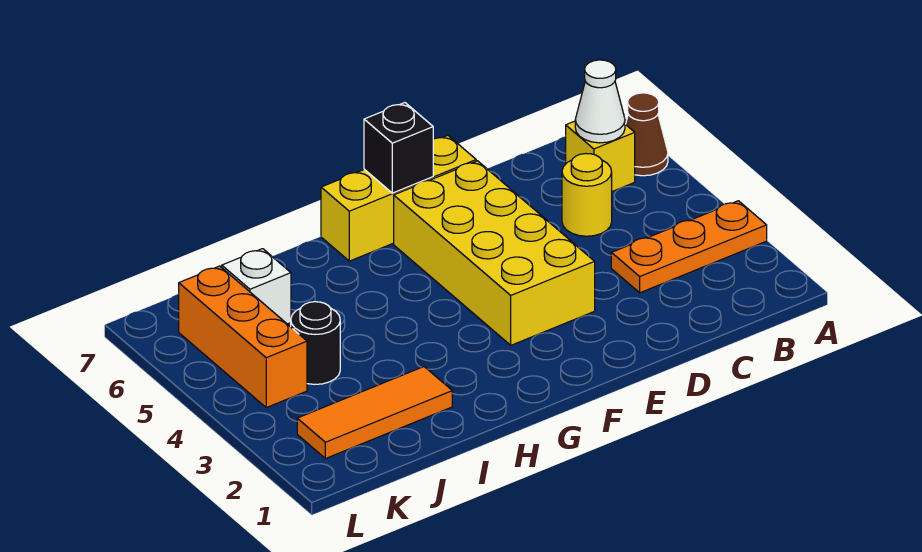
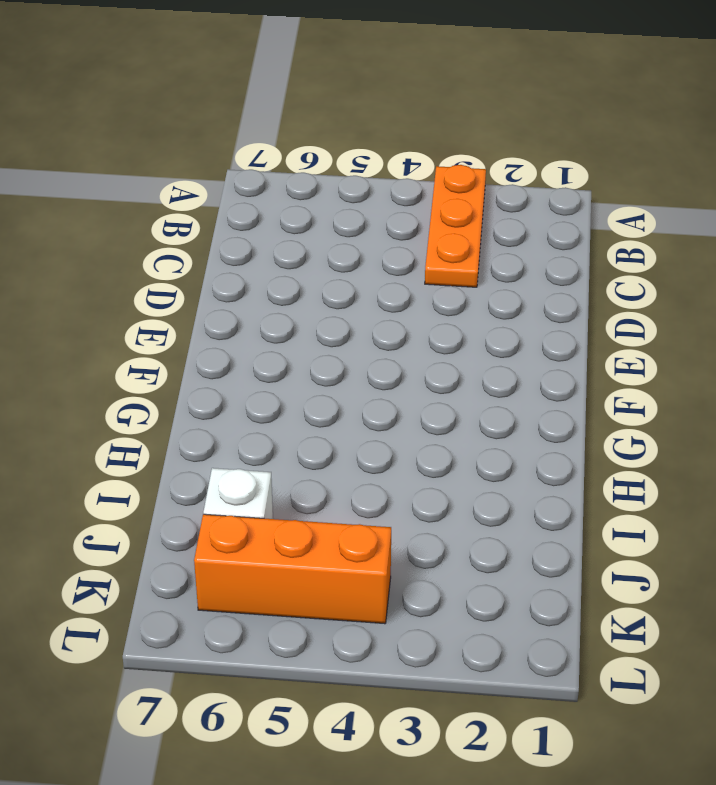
none -> brown cone A6 level 1
none -> yellow brick B6 level 1
none -> yellow round brick C5 level 1

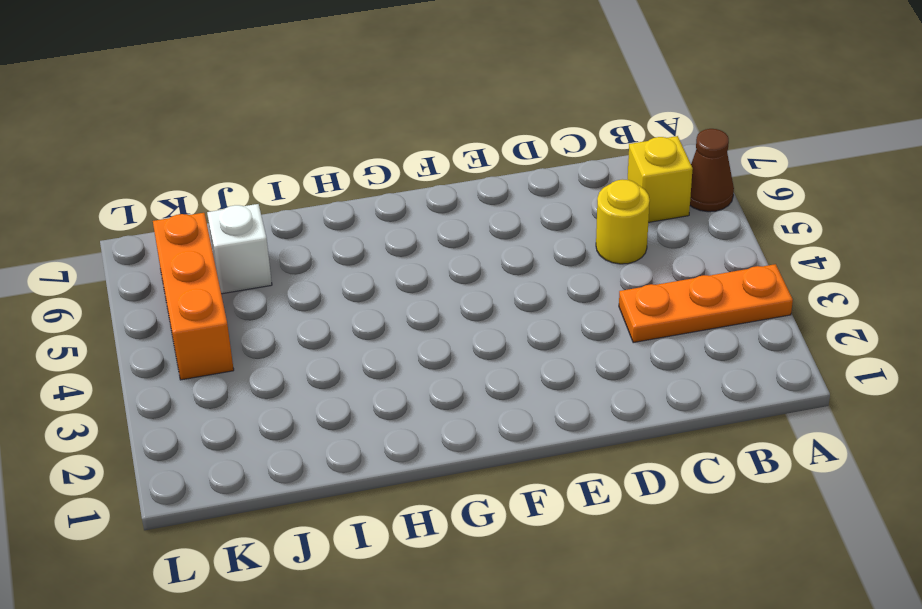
none -> yellow brick E3:F6 level 1
none -> yellow brick E7:G7 level 1
none -> orange tile I2:K2 level 1

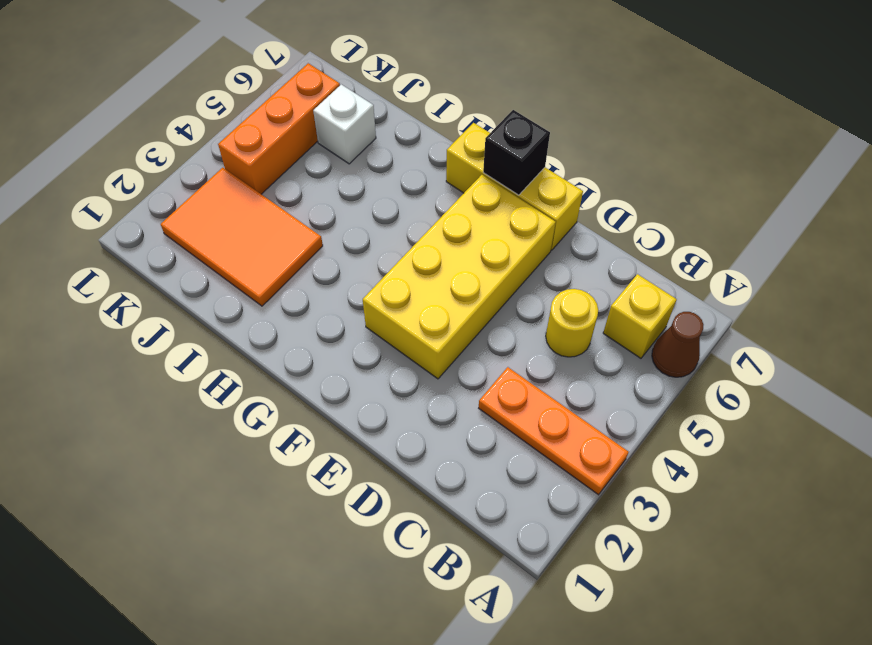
orange tile I2:K3 level 1 -> orange tile I2:K2 level 1
none -> black round brick J4 level 1
none -> white cone B6 level 2

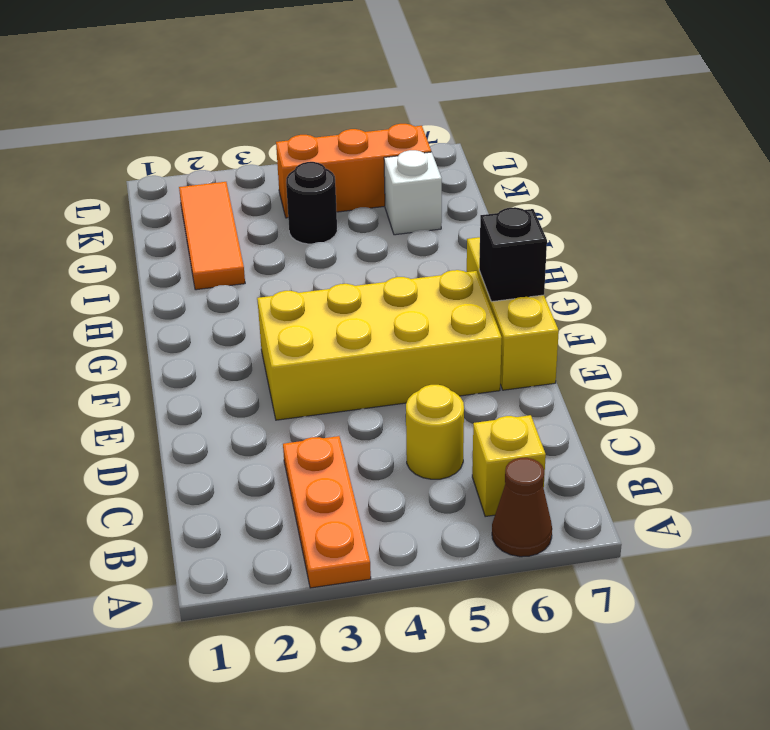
none -> white cone B6 level 2

